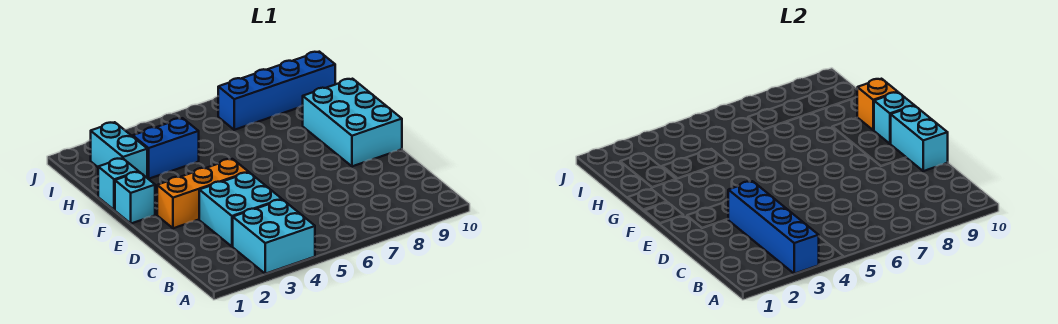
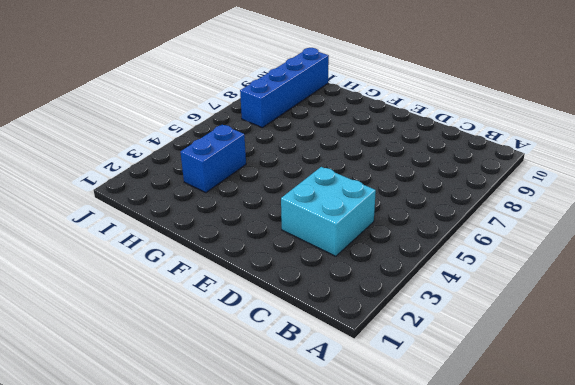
none -> cyan brick A3:B4 level 1
none -> orange brick E2:E4 level 1
none -> cyan brick E9:G10 level 1

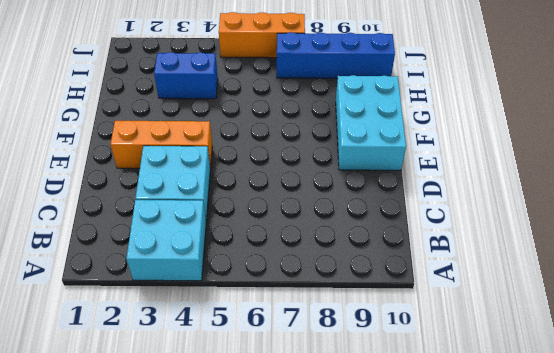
orange brick J5:J7 level 1 -> none
none -> cyan brick F1 level 1
none -> cyan brick G1 level 1
none -> cyan brick H2:I2 level 1

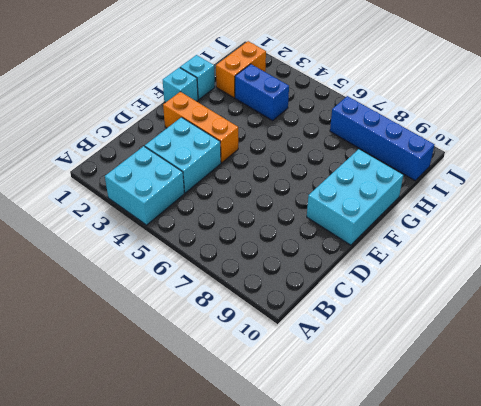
orange brick H2:I2 level 1 -> cyan brick H2:I2 level 1
none -> blue brick A3:D3 level 2
none -> cyan brick D10:E10 level 2
none -> cyan brick F10 level 2

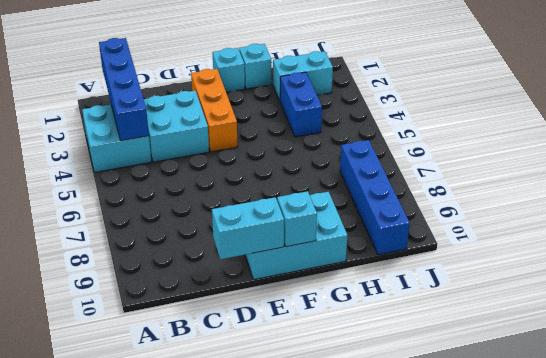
blue brick B1:B4 level 2 -> blue brick A3:D3 level 2
none -> orange brick G10 level 2

